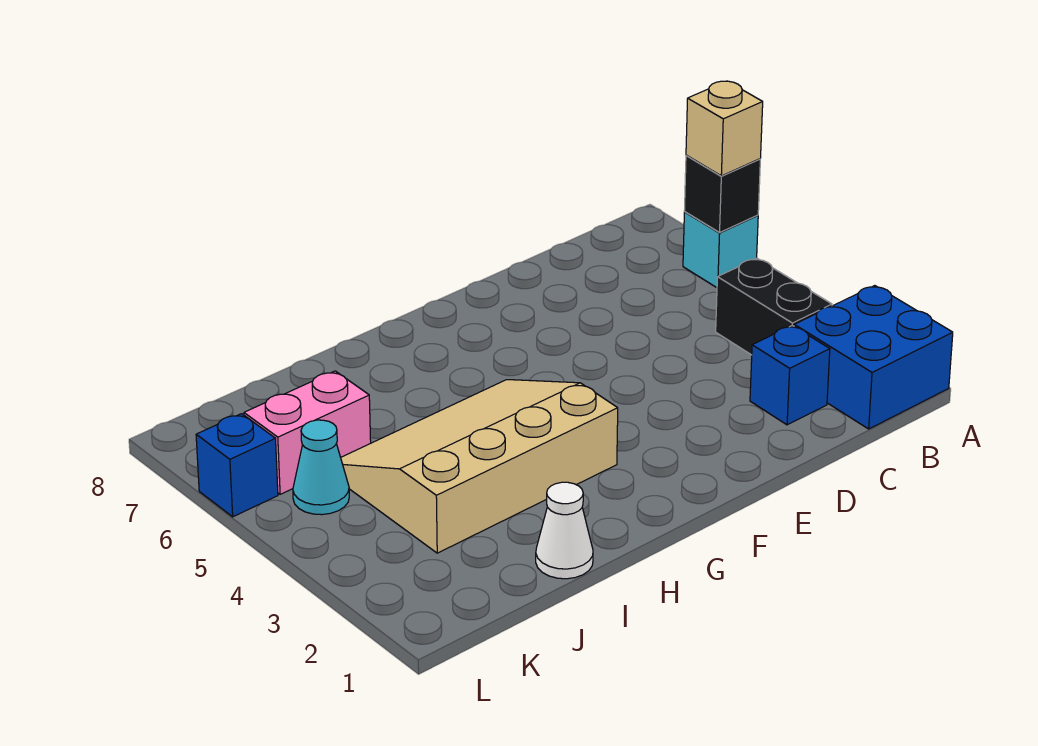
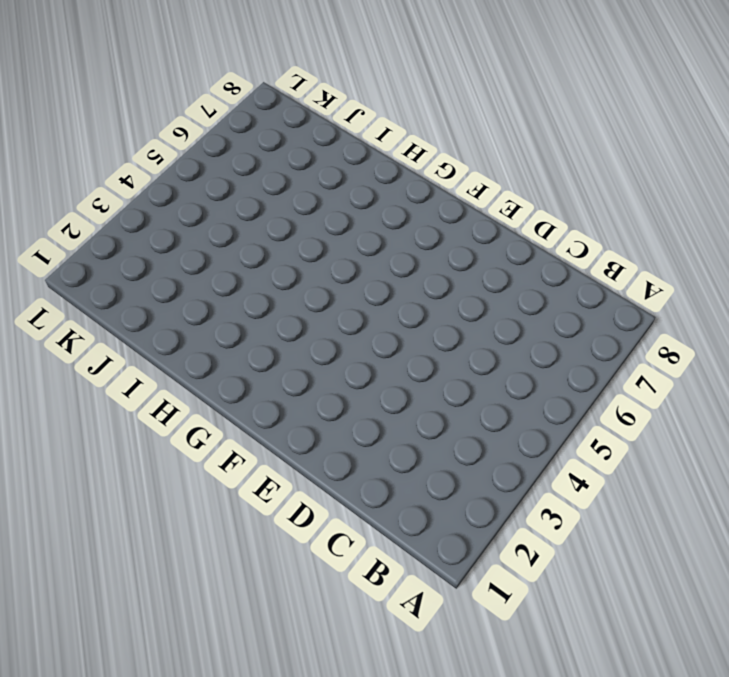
none -> blue brick A1:B2 level 1
none -> cyan brick A6 level 1

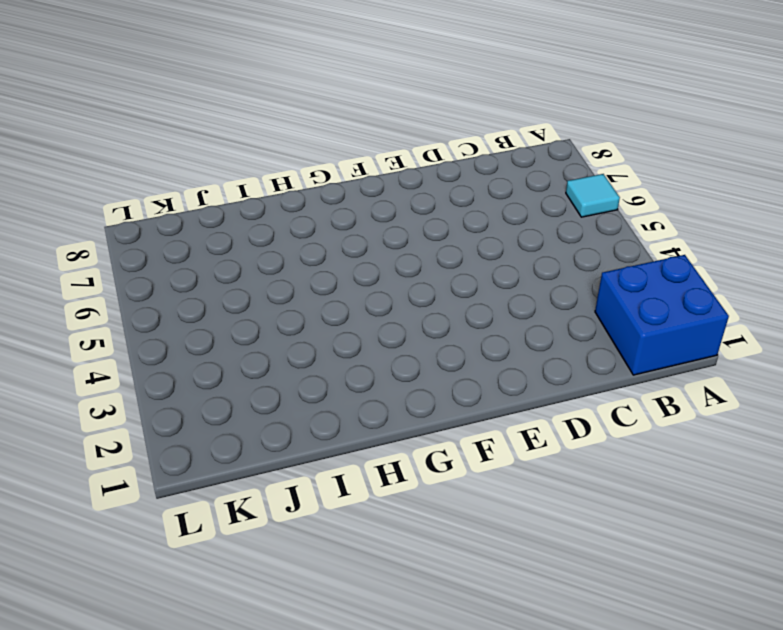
cyan tile A6 level 1 -> cyan brick A6 level 1
none -> black brick B3:B4 level 1
none -> blue brick C2 level 1

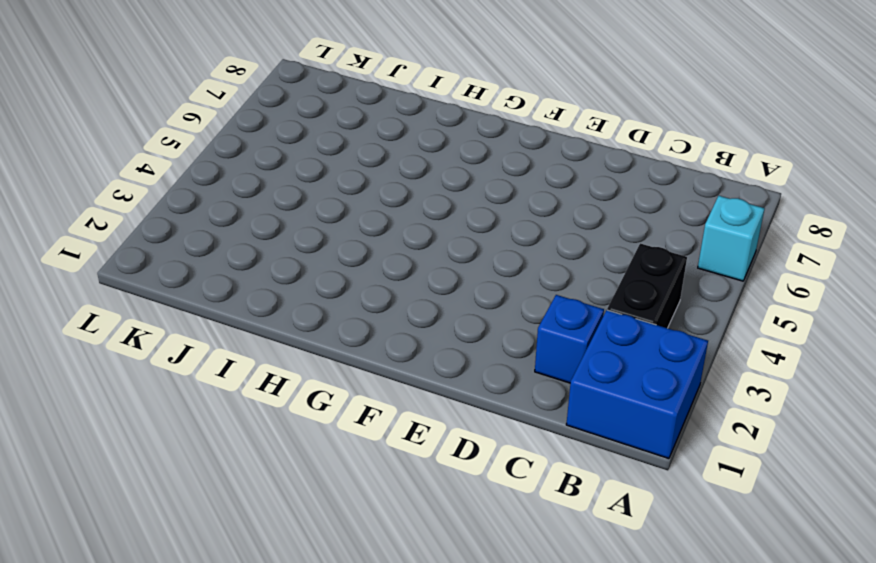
none -> tan slope G3:J5 level 1 top 3
none -> white cone I1 level 1

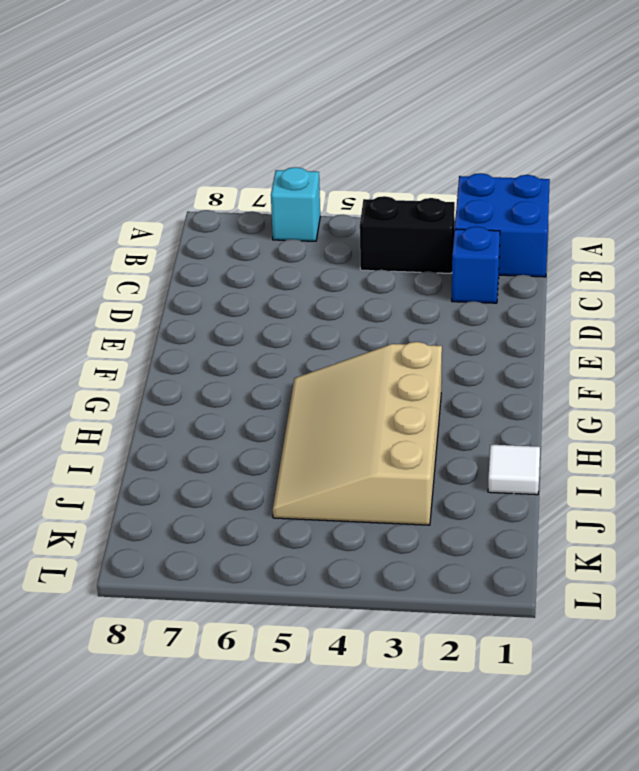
white tile I1 level 1 -> white cone I1 level 1
none -> pink brick J6:K6 level 1
none -> cyan cone K5 level 1

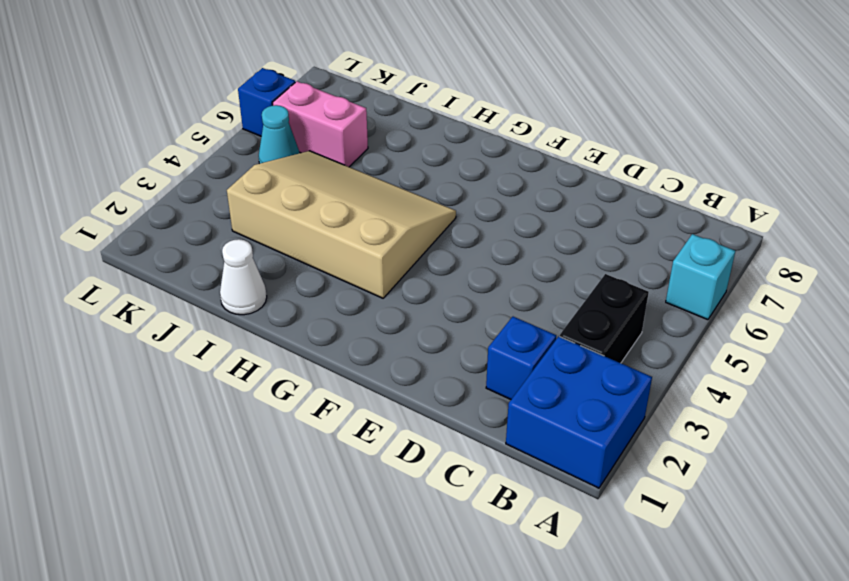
none -> black brick A6 level 2
none -> tan brick A6 level 3

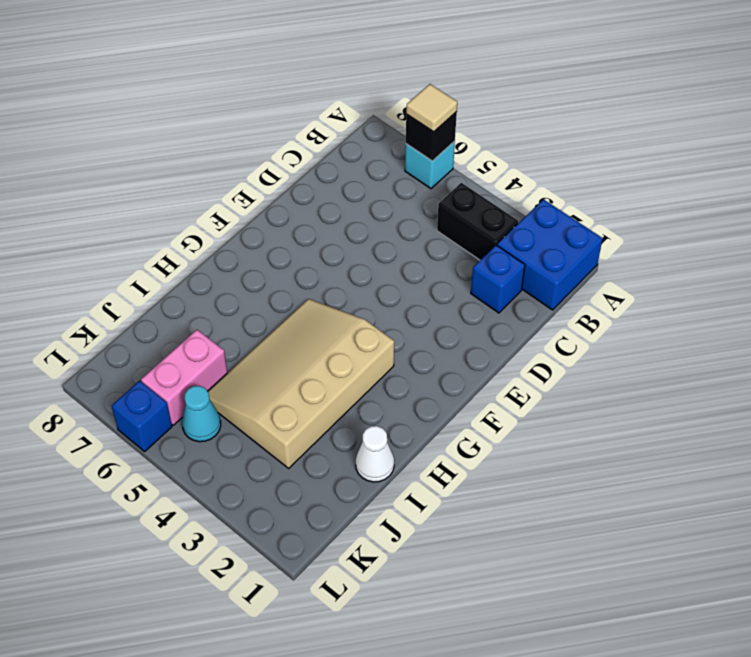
tan tile A6 level 3 -> tan brick A6 level 3

